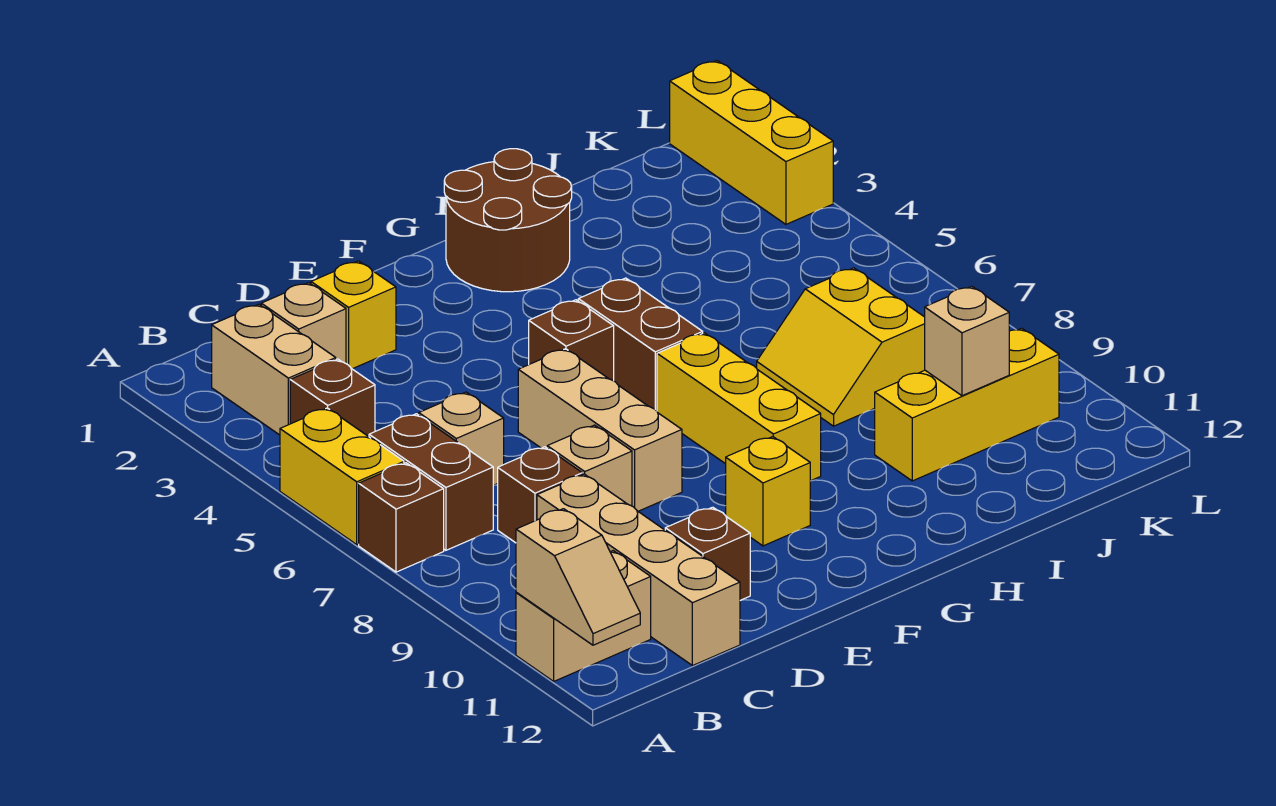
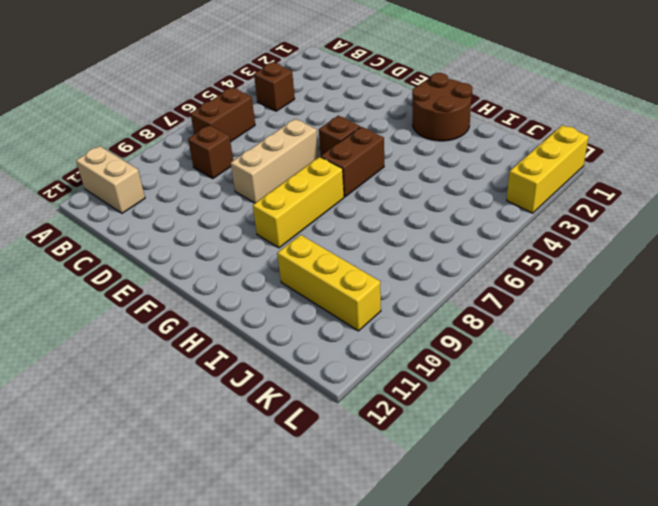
none -> yellow brick A5:A6 level 1
none -> brown brick A7 level 1
none -> tan brick B2:B3 level 1

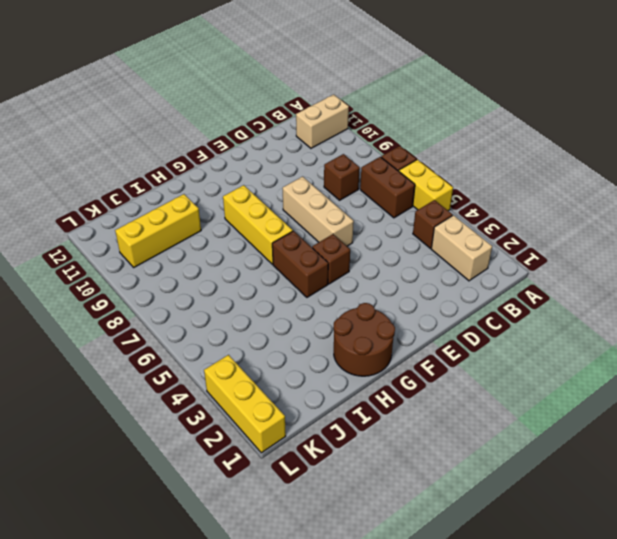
none -> tan brick C2 level 1
none -> tan brick C6 level 1
none -> tan brick C9:C12 level 1

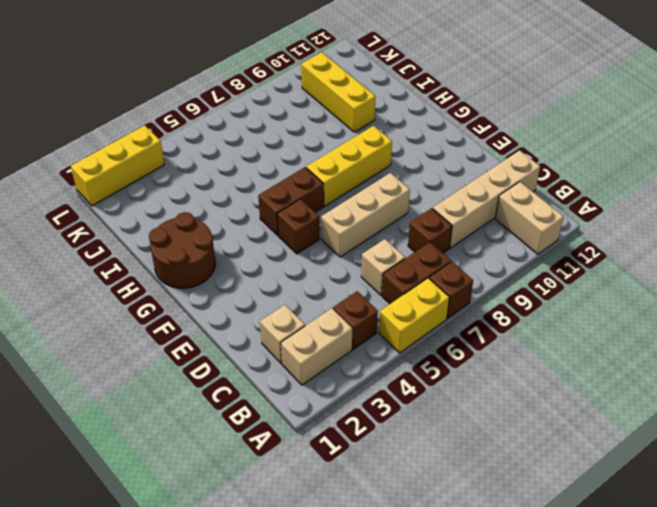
none -> yellow brick D2 level 1
none -> tan brick D8 level 1
none -> brown brick D11 level 1

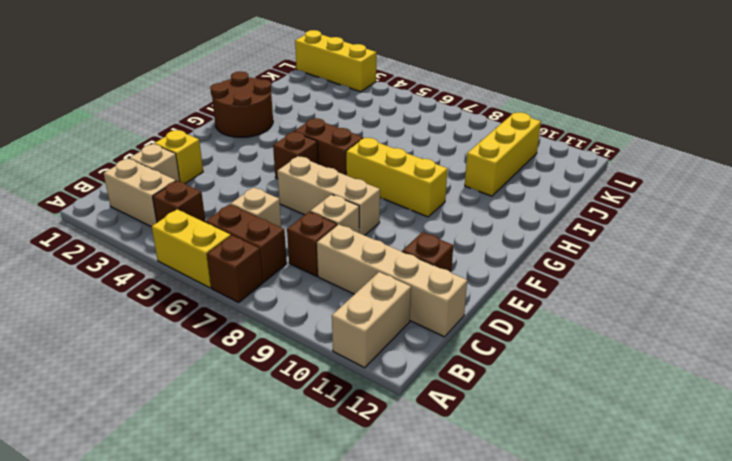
none -> yellow brick F10 level 1
none -> yellow slope I7:J8 level 1 top J
none -> tan slope A11:A12 level 2 top 11

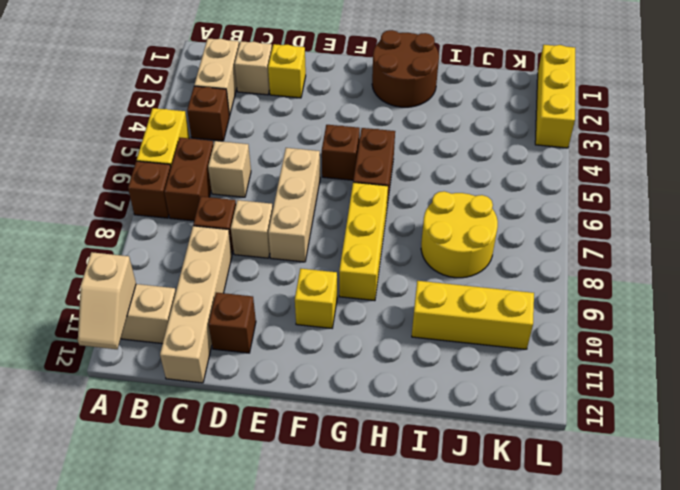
yellow round brick I7:J8 level 1 -> yellow slope I7:J8 level 1 top J
none -> tan brick J10 level 2

